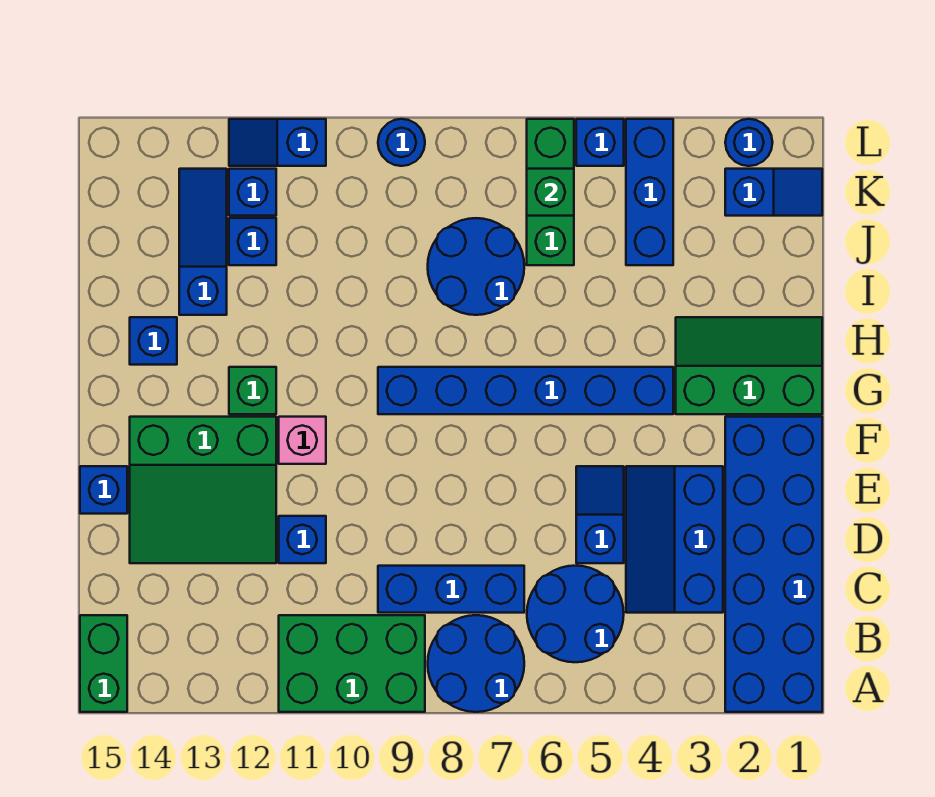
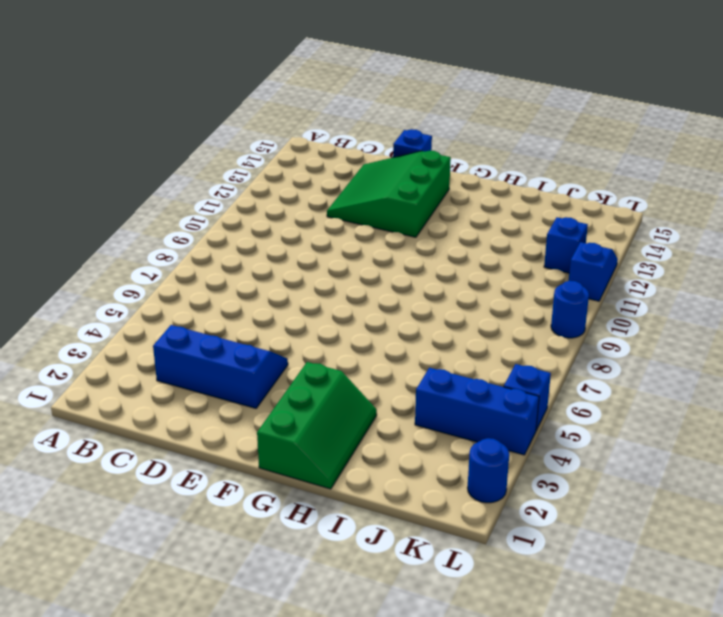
none -> blue brick A1:F2 level 1
none -> blue round brick A7:B8 level 1
none -> green brick A9:B11 level 1

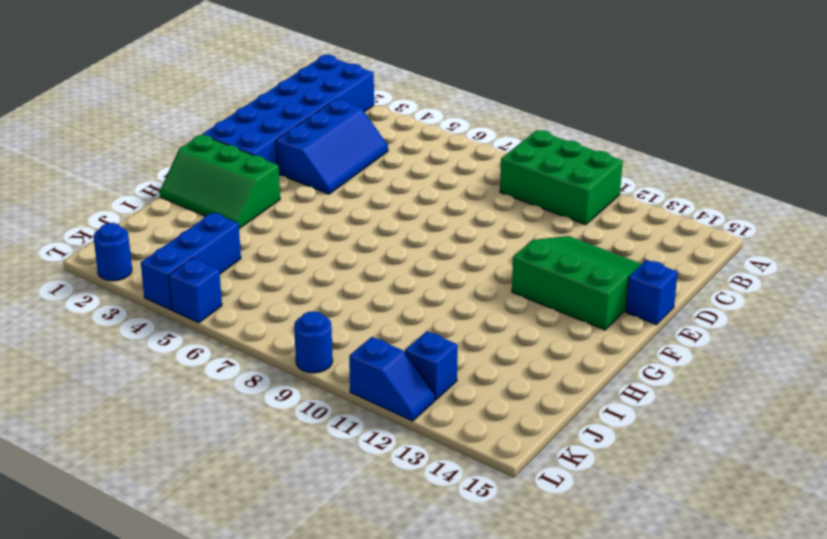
none -> blue round brick A7:B8 level 1
none -> green brick A15:B15 level 1
none -> blue round brick B5:C6 level 1

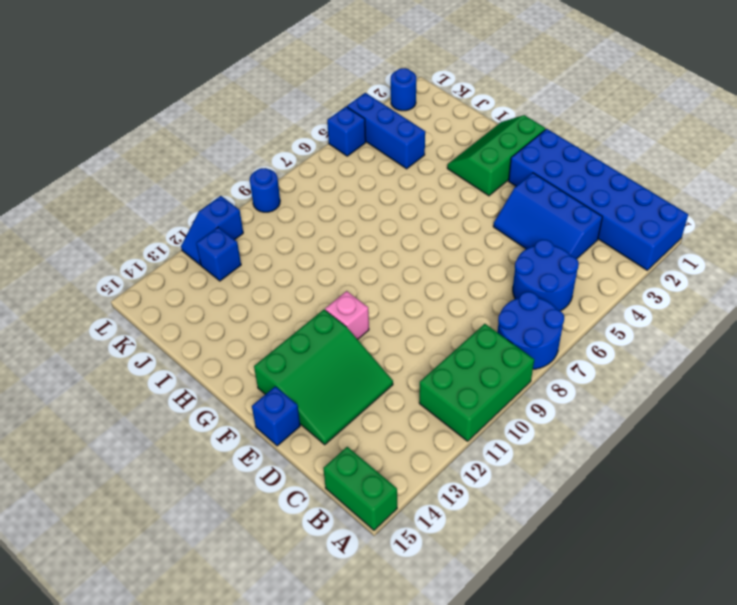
none -> blue brick C7:C9 level 1
none -> blue slope D5:E5 level 1 top D
none -> blue brick D11 level 1

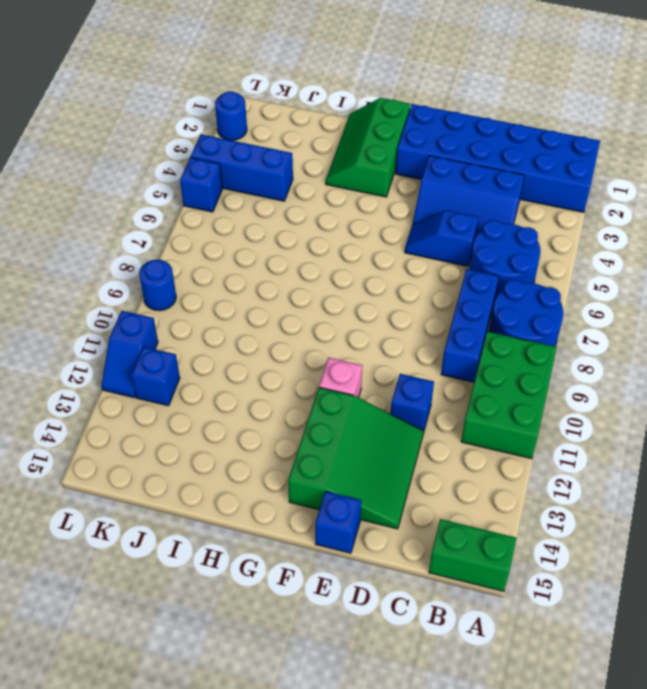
none -> blue brick G4:G9 level 1
none -> green brick G12 level 1
none -> blue brick H14 level 1

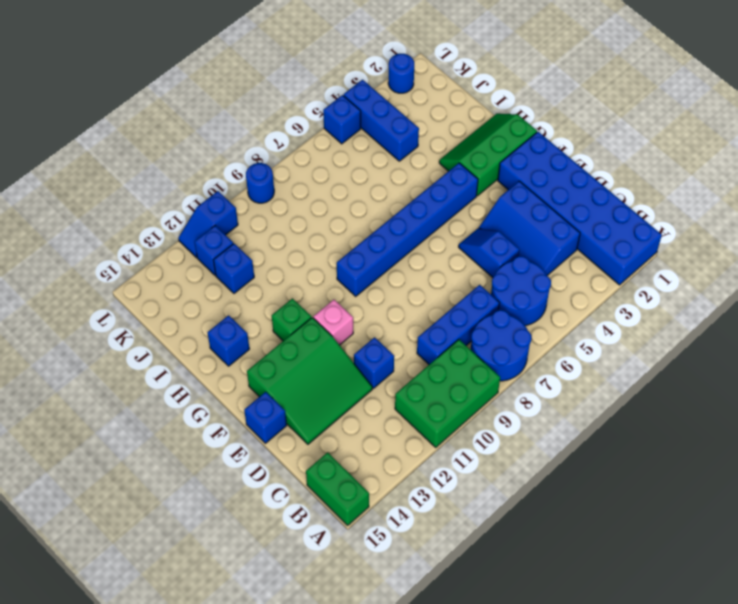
none -> blue round brick I7:J8 level 1
none -> blue slope I13:K13 level 1 top I
none -> green brick J6:L6 level 1

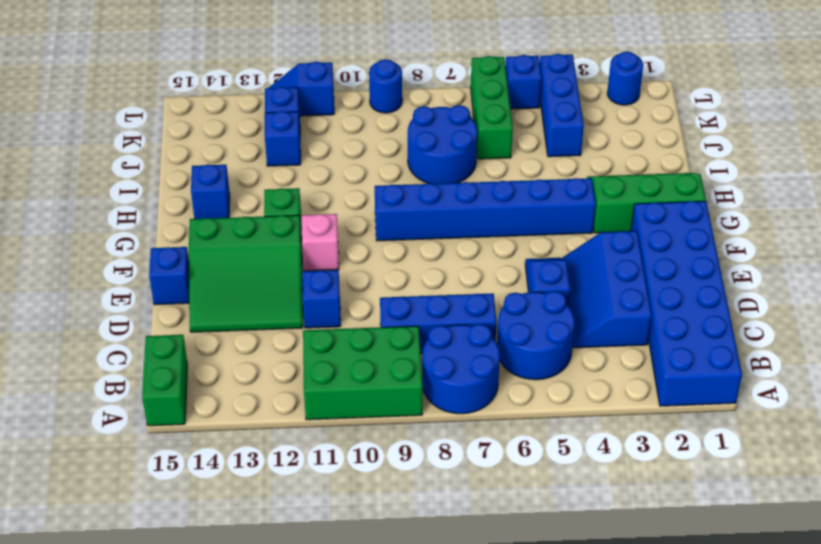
none -> blue slope I13:K13 level 1 top I
none -> blue slope K1:K2 level 1 top 2
none -> green brick K6 level 2

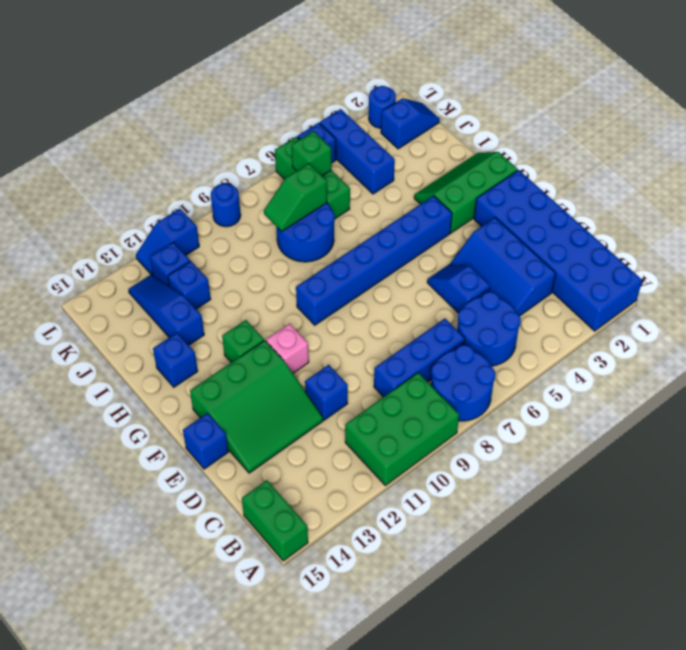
green slope J7:J8 level 2 top 7 -> none

